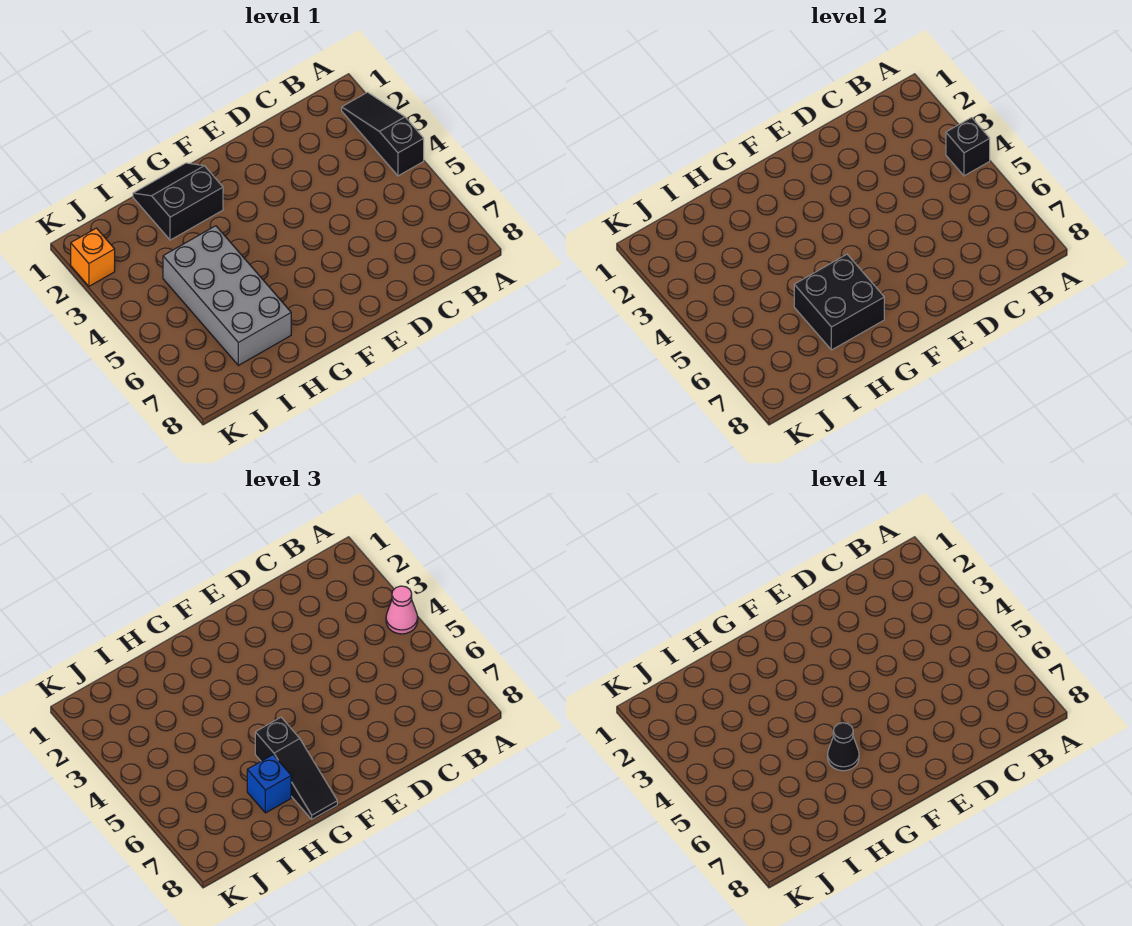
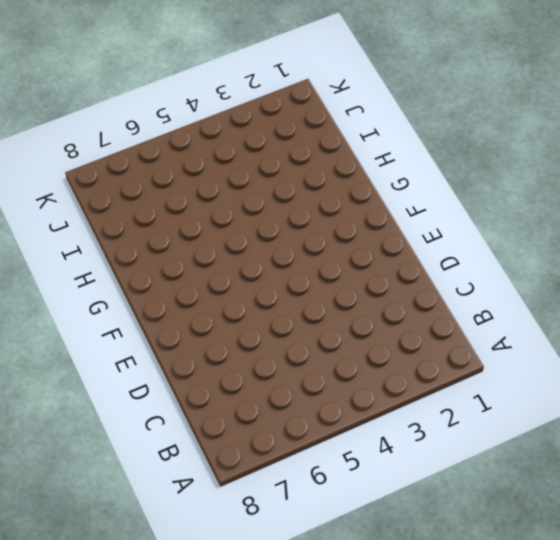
none -> black slope A2:A4 level 1 top 4
none -> black slope G1:H2 level 1 top 2

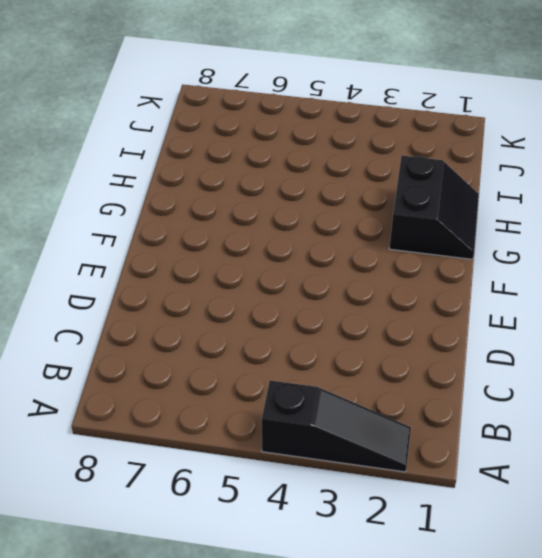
none -> grey brick H4:I7 level 1
none -> orange brick K2 level 1

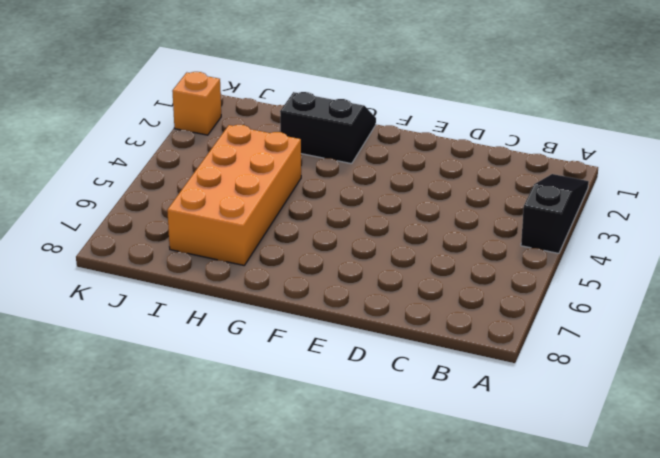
orange brick H4:I7 level 1 -> grey brick H4:I7 level 1
none -> black brick A4 level 2
none -> black brick G6:H7 level 2

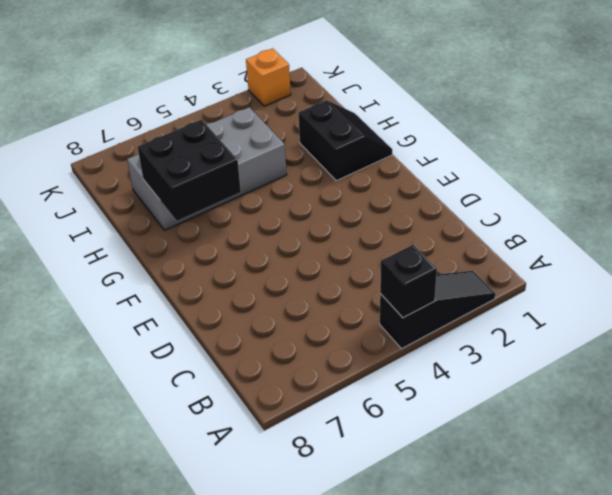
none -> pink cone A4 level 3
none -> black slope G6:G8 level 3 top 6

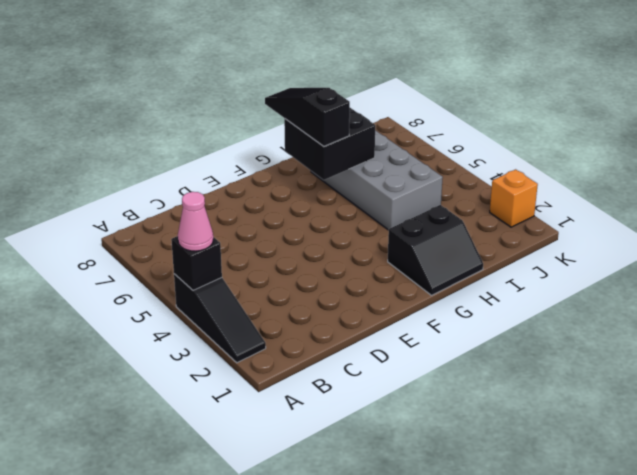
none -> blue brick H7 level 3
none -> black cone G6 level 4

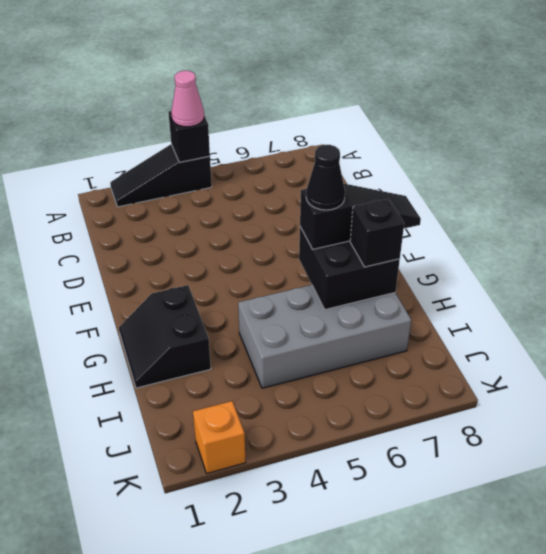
black brick H7 level 3 -> blue brick H7 level 3

